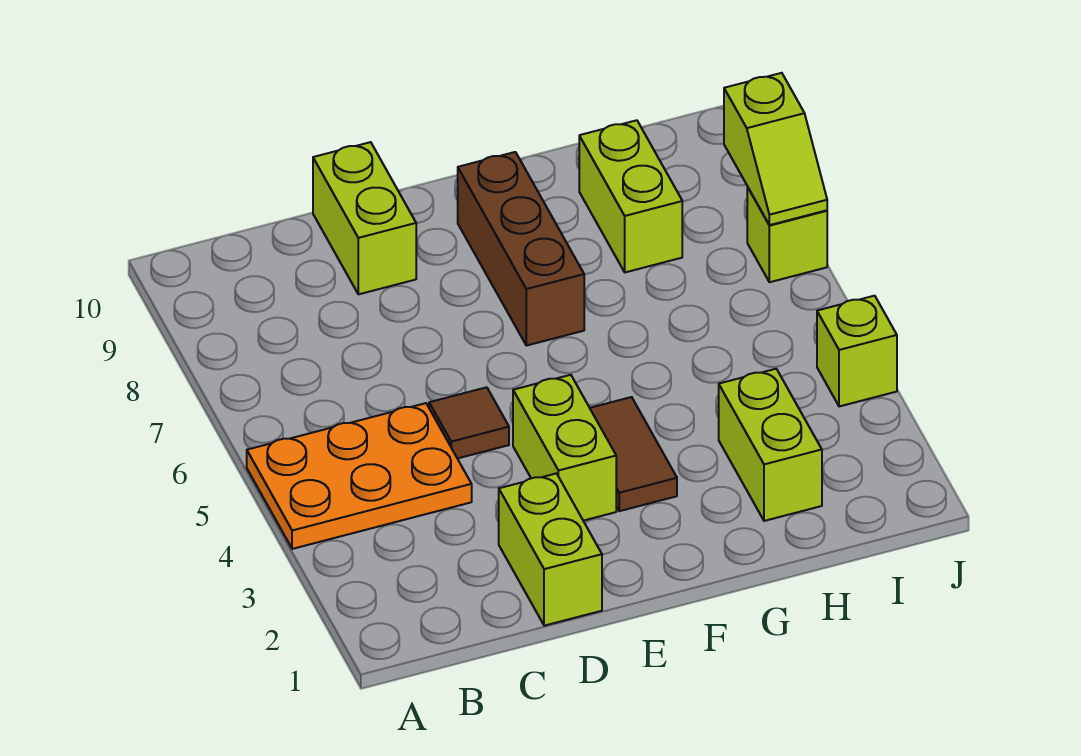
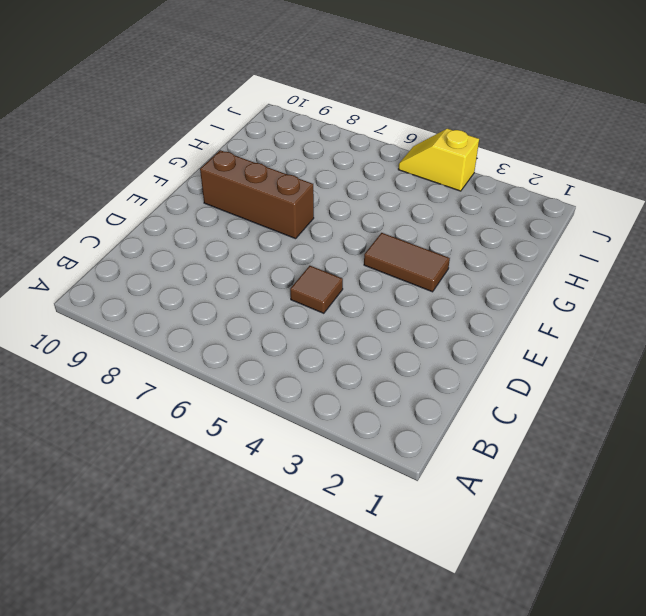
yellow slope J4:J5 level 1 top 4 -> lime brick J4 level 1
none -> orange plate A4:C5 level 1
none -> lime brick D1:D2 level 1
none -> lime brick D9:D10 level 1

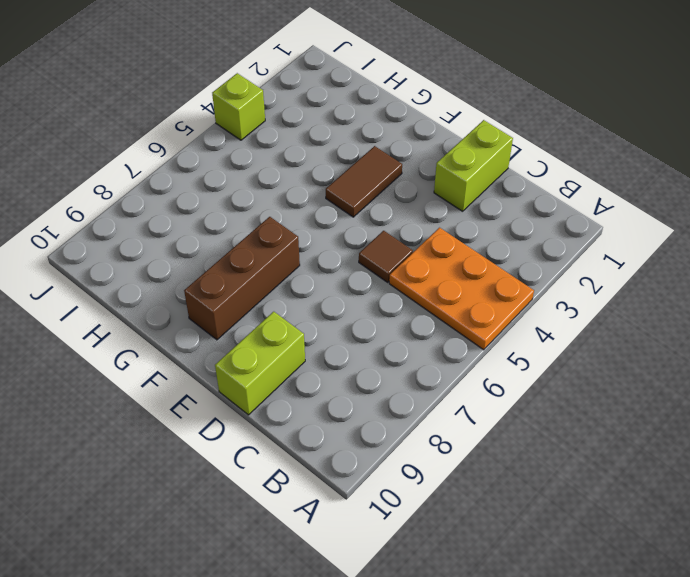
none -> lime brick E3:E4 level 1
none -> lime brick H2:H3 level 1
none -> lime brick H8:H9 level 1

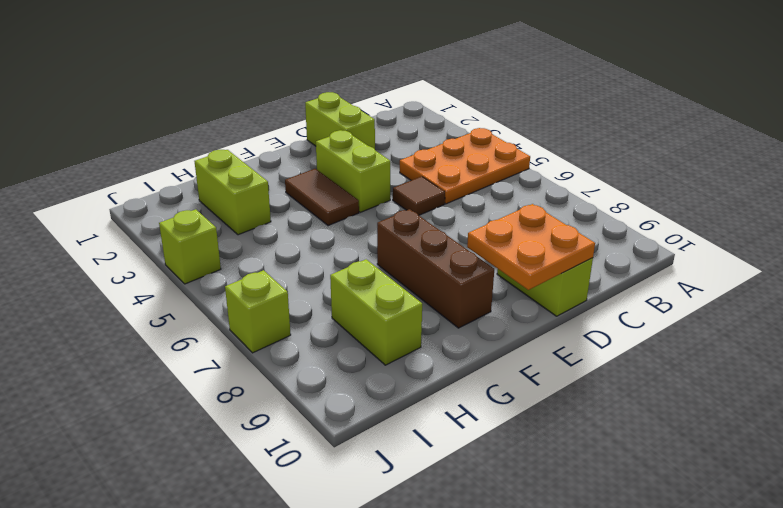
orange plate D9:E10 level 2 -> none
none -> lime slope J7:J8 level 2 top 8

